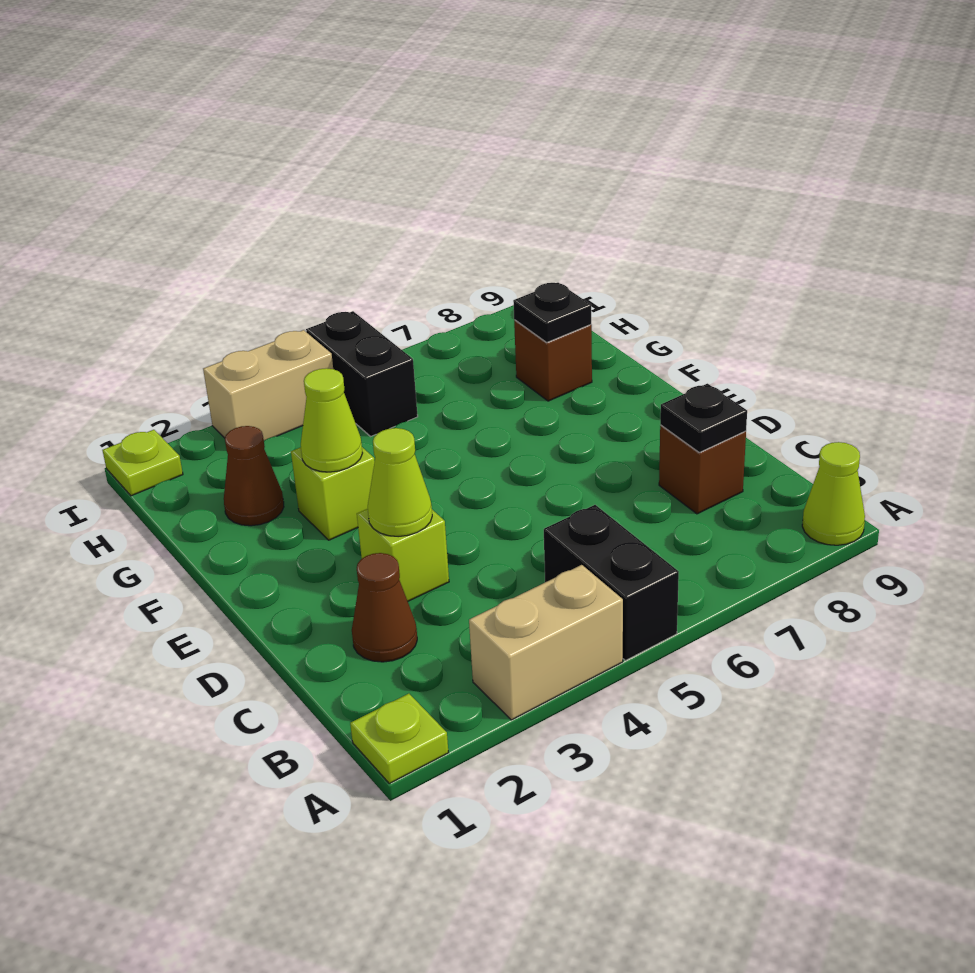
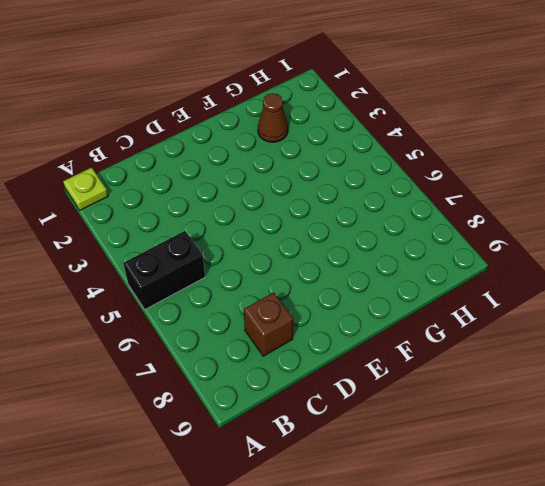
none -> tan brick A3:A4 level 1
none -> lime cone A9 level 1
none -> brown cone C2 level 1

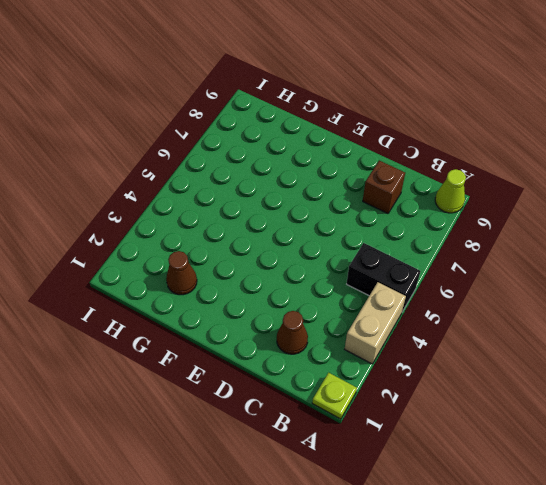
none -> lime brick D3 level 1
none -> lime brick F3 level 1
none -> brown brick G8 level 1

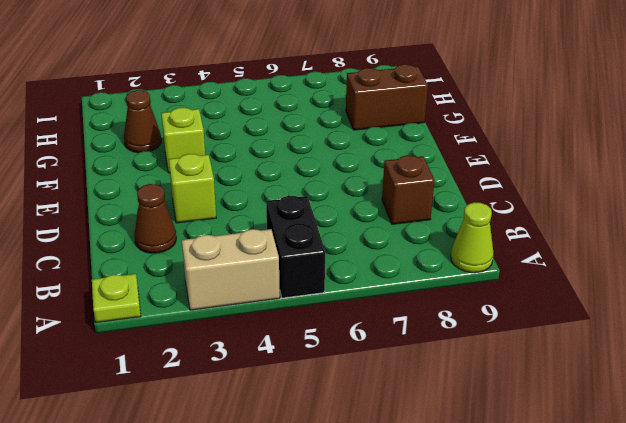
brown brick G8:G9 level 1 -> brown brick G8 level 1
none -> black brick H5:I5 level 1
none -> lime plate I1 level 1
none -> tan brick I3:I4 level 1

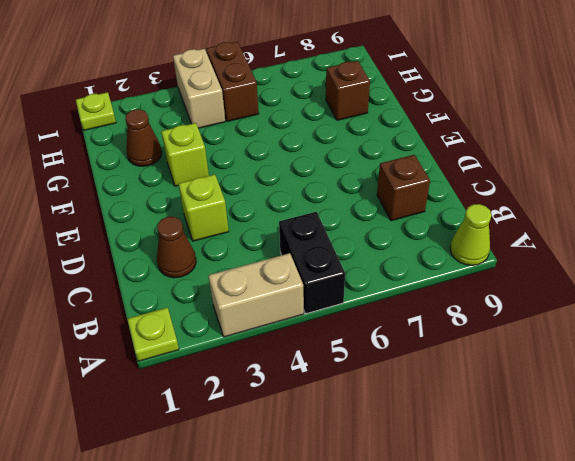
tan brick H4:I4 level 1 -> tan brick I3:I4 level 1
brown brick H5:I5 level 1 -> black brick H5:I5 level 1
none -> black plate C8 level 2
none -> lime cone D3 level 2
none -> lime cone F3 level 2

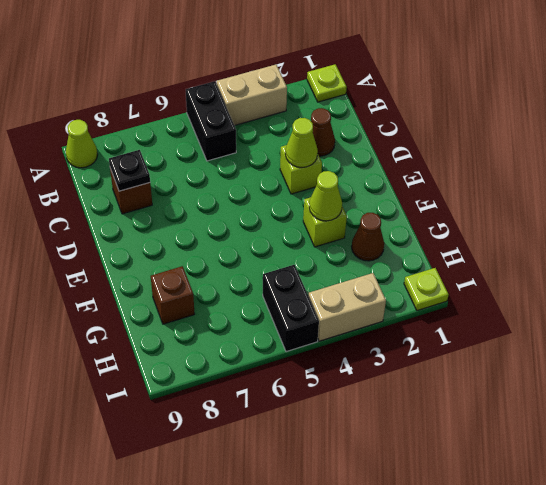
none -> black plate G8 level 2

